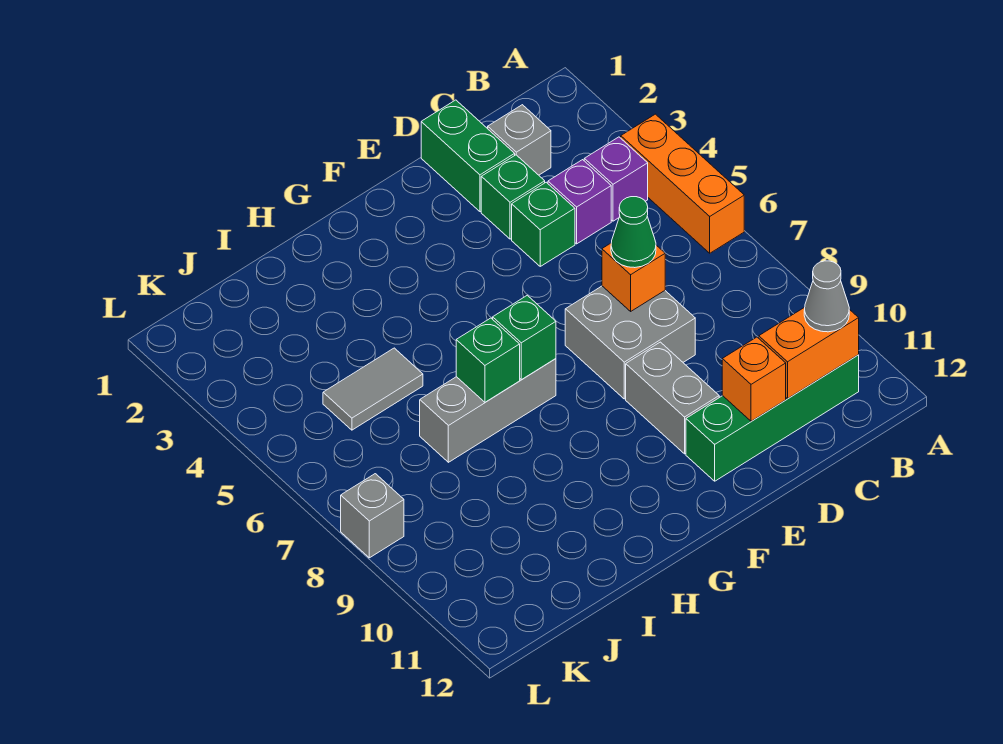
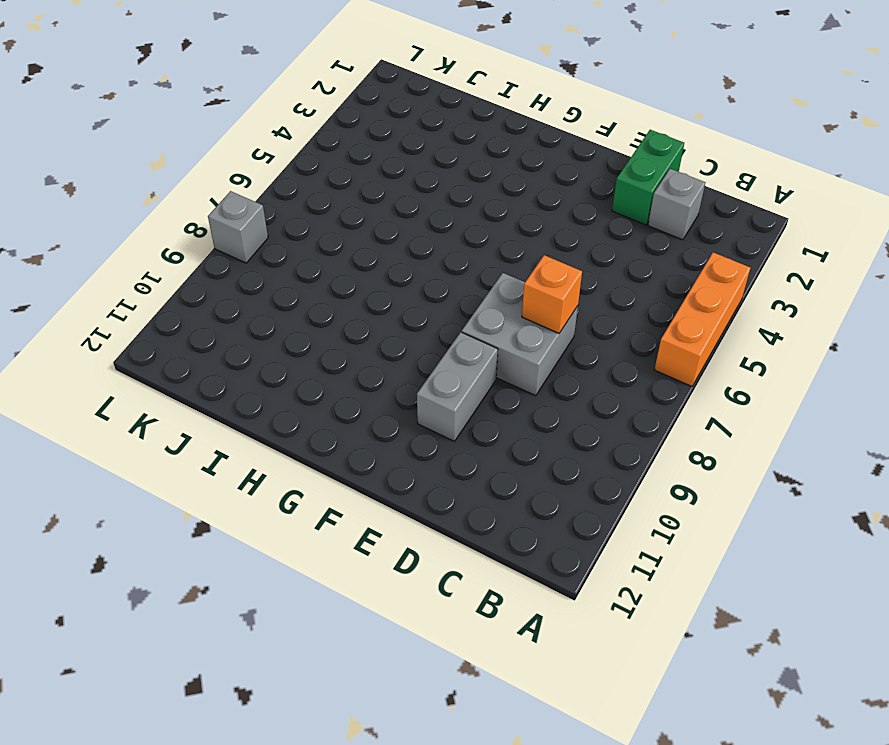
none -> purple brick B4 level 1
none -> green brick B11:E11 level 1
none -> purple brick C4 level 1

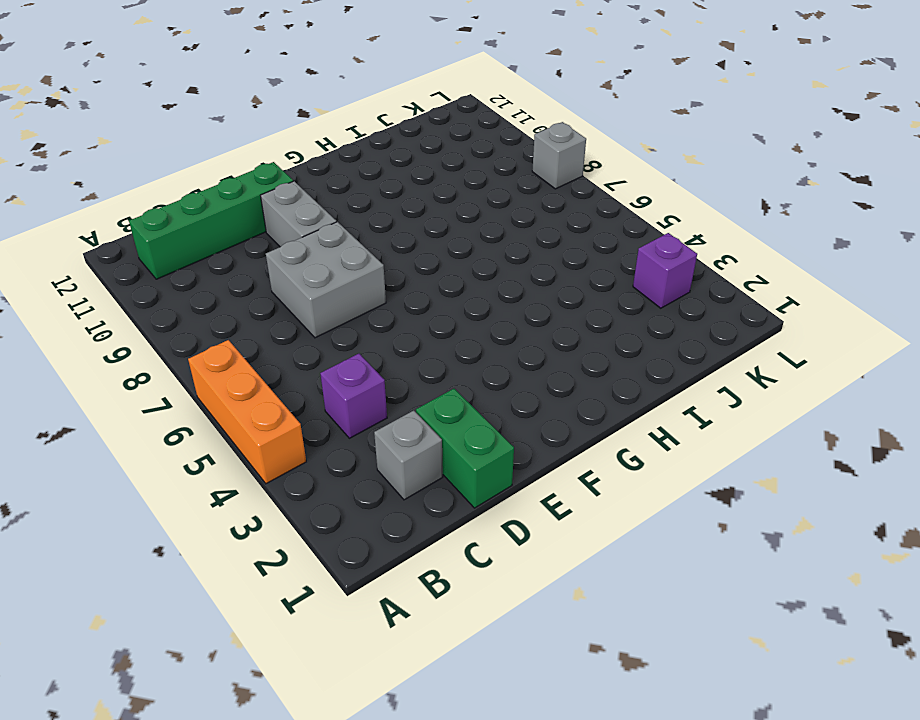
purple brick K3 level 1 -> purple brick B4 level 1
none -> green brick D3 level 1
none -> green brick D4 level 1
none -> grey brick G7:I7 level 1

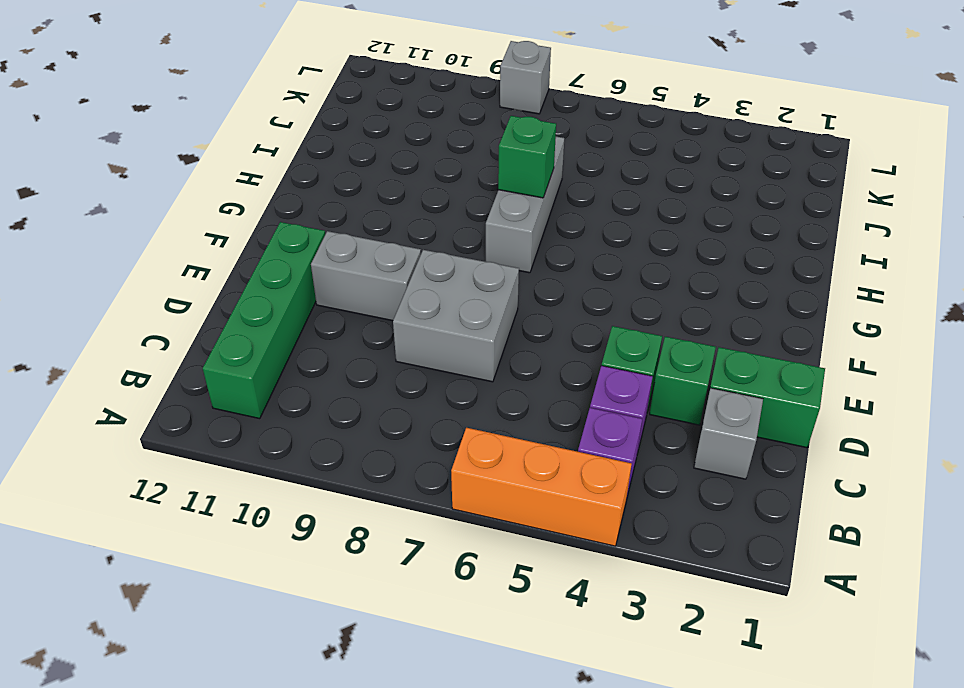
none -> grey tile I5:J5 level 1
none -> orange brick B11:C11 level 2
none -> orange brick D7 level 2

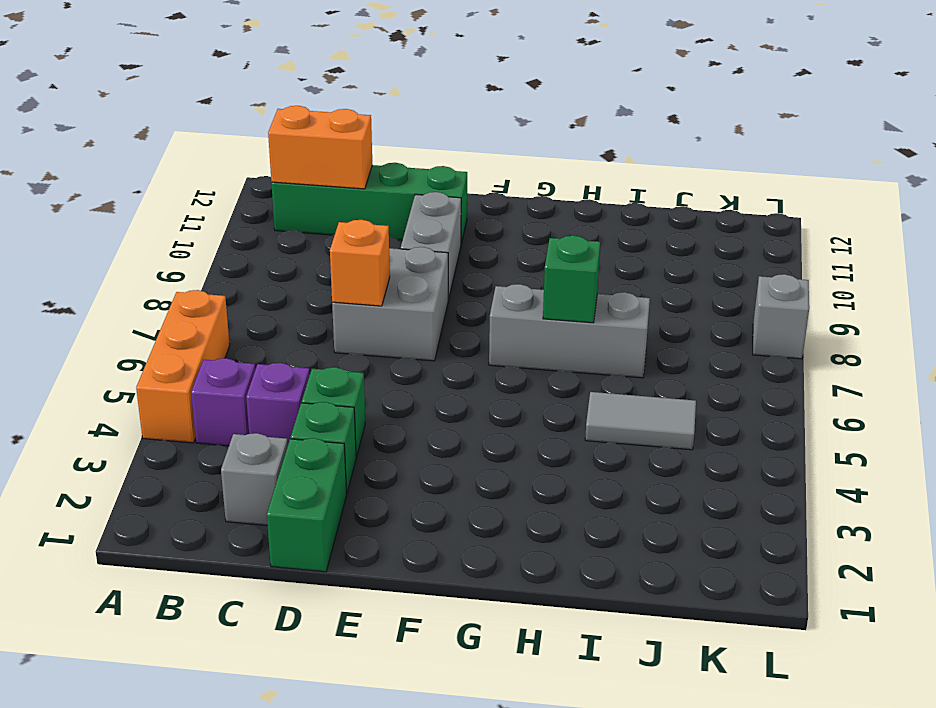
none -> orange brick D11 level 2
none -> green brick G7 level 2
none -> grey cone B11 level 3

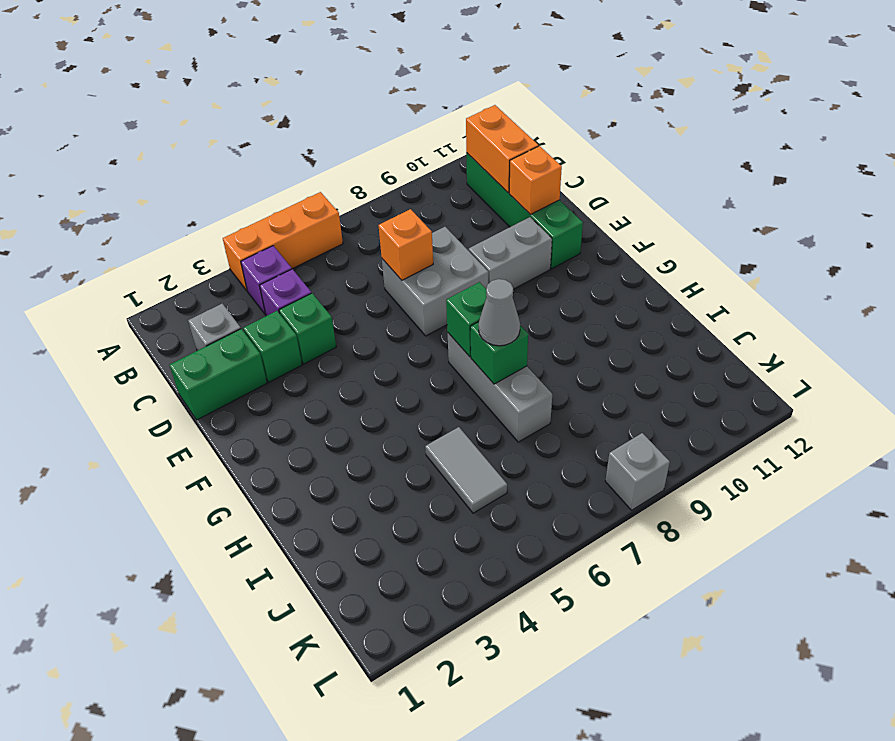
grey cone H7 level 3 -> grey cone B11 level 3
none -> green cone D7 level 3

